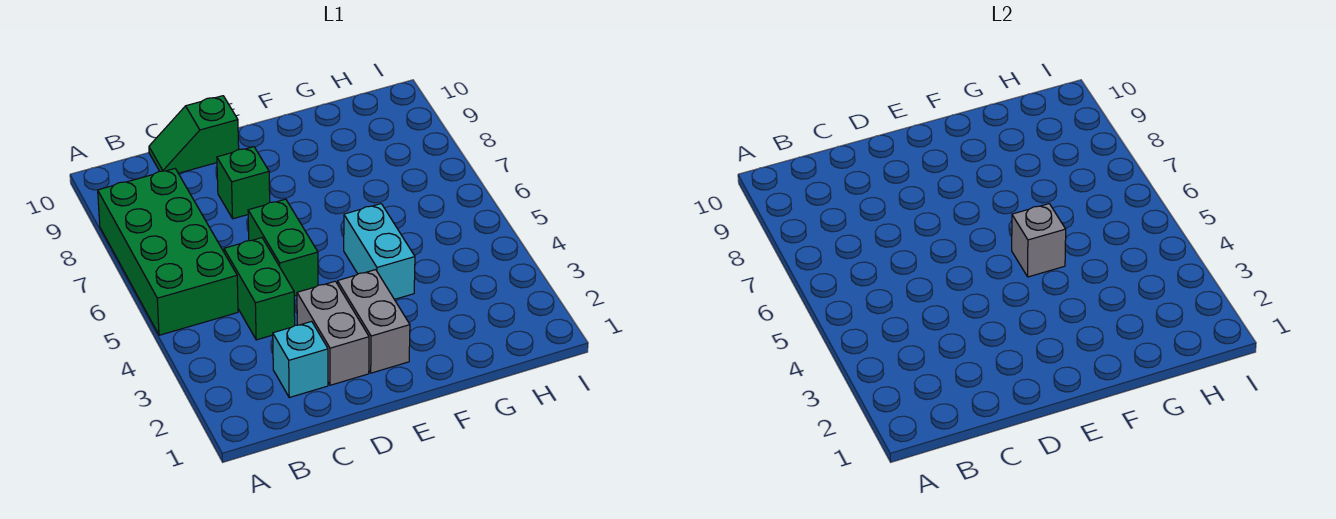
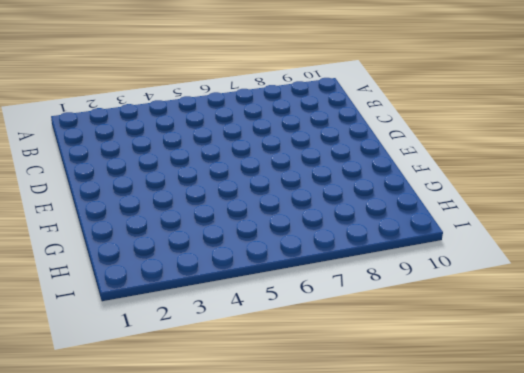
none -> green brick A5:B8 level 1
none -> cyan brick C2 level 1

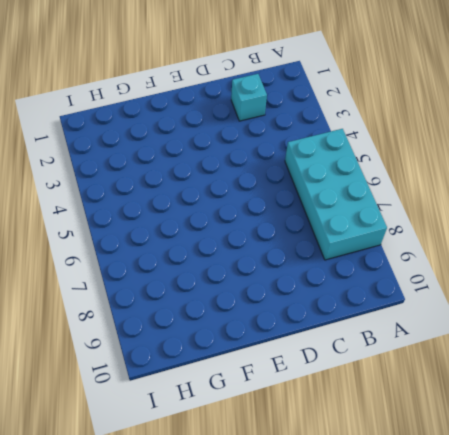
cyan brick A5:B8 level 1 -> green brick A5:B8 level 1
none -> green brick C4:C5 level 1
none -> green slope C10:D10 level 1 top D

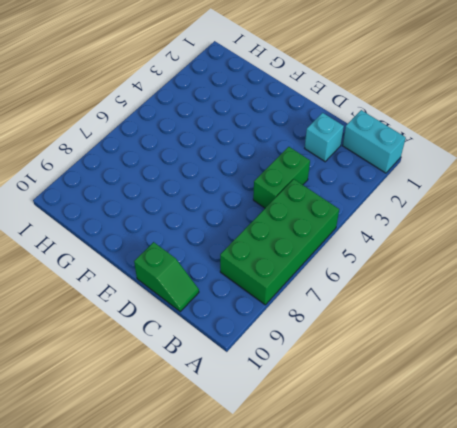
cyan brick A1:B1 level 1 -> cyan brick F4:F5 level 1
none -> grey brick D2:D3 level 1
none -> green brick D5:D6 level 1

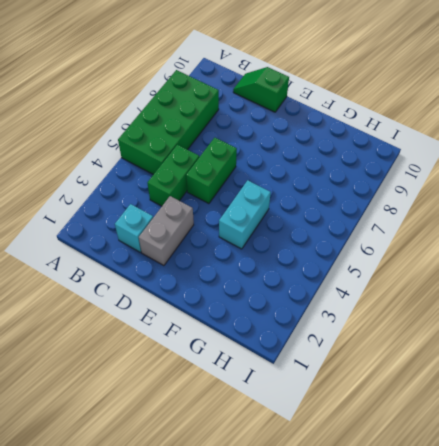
none -> green brick D8 level 1
none -> grey brick E2:E3 level 1

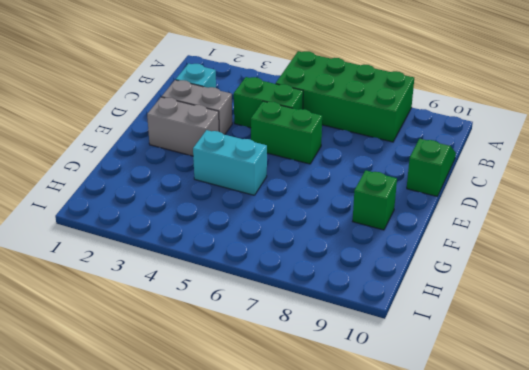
green brick F9 level 1 -> green brick D8 level 1
none -> grey brick F5 level 2

